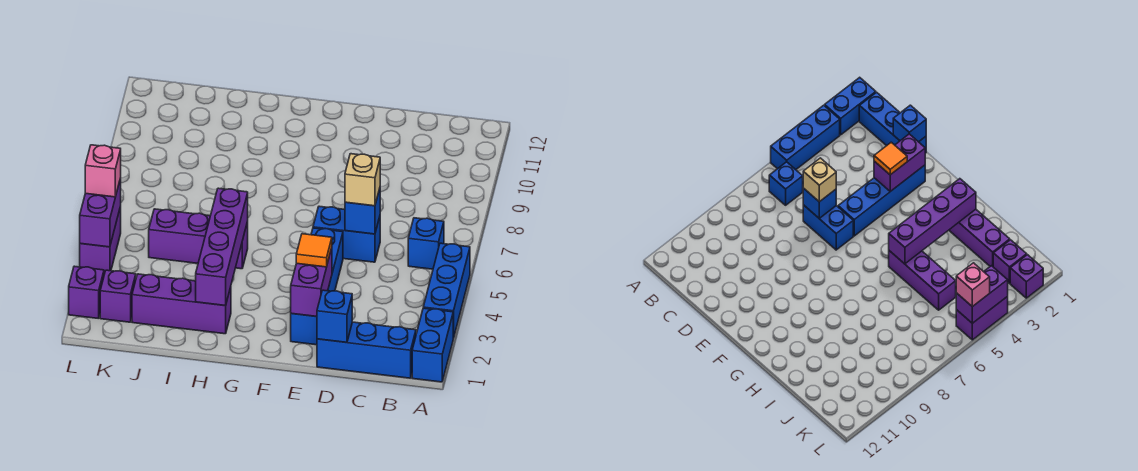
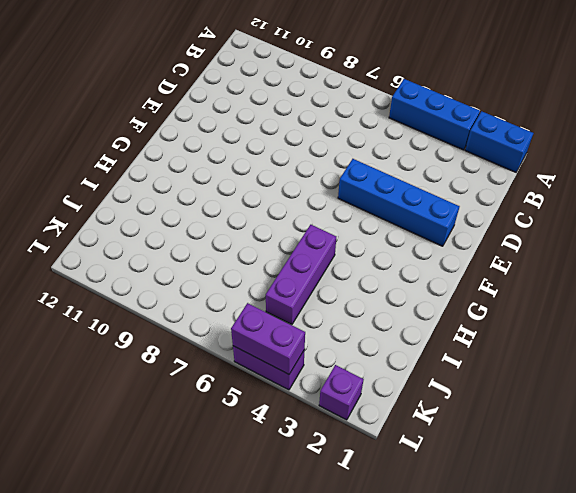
none -> blue brick B1:D1 level 1
none -> blue brick B6 level 1
none -> blue brick D6:E6 level 1

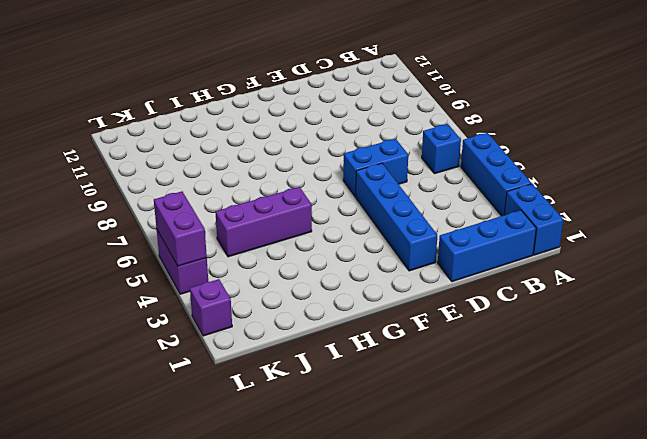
none -> purple brick H2:J2 level 1
none -> purple brick K2 level 1
none -> blue brick D1 level 2

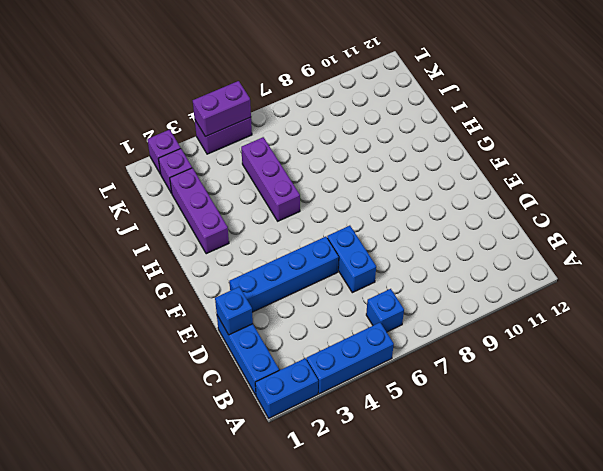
none -> blue brick D6 level 2
none -> purple brick E2:E3 level 2
none -> purple brick H2:H5 level 2

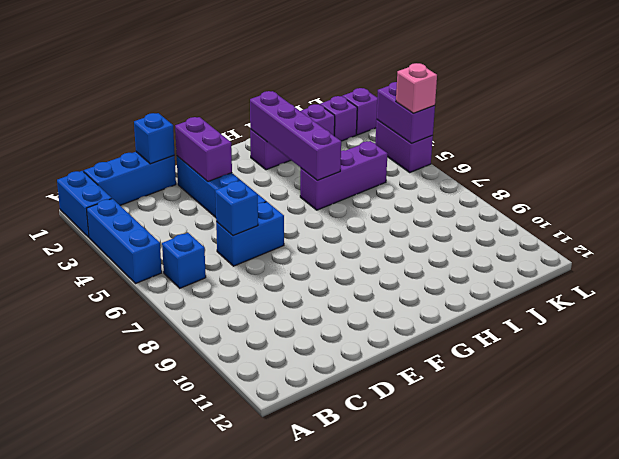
none -> tan brick D6 level 3
none -> orange tile E3 level 3

